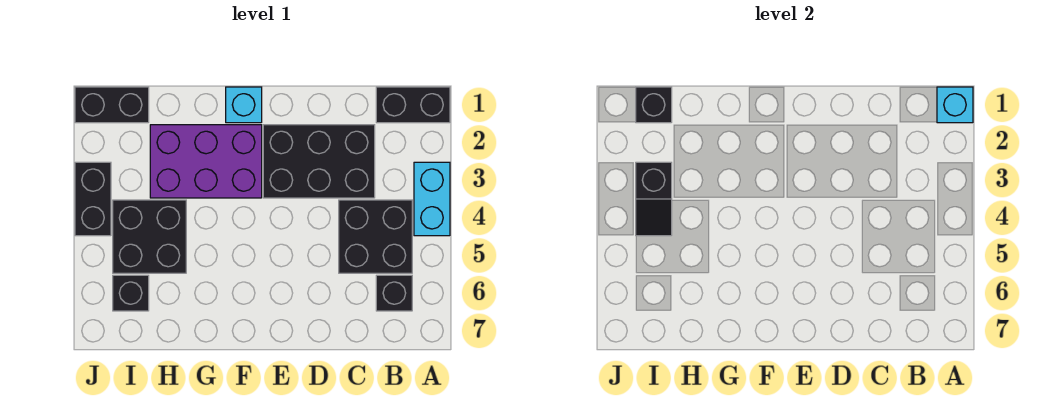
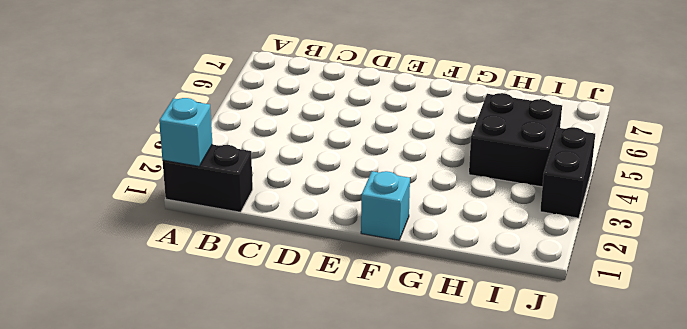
none -> cyan brick A3:A4 level 1
none -> black brick B4:C5 level 1
none -> black brick B6 level 1

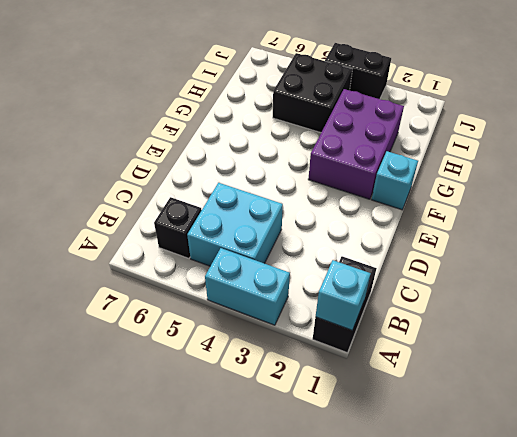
cyan brick B4:C5 level 1 -> black brick B4:C5 level 1
none -> black brick C2:E3 level 1
none -> black brick I1:J1 level 1
none -> black brick I6 level 1

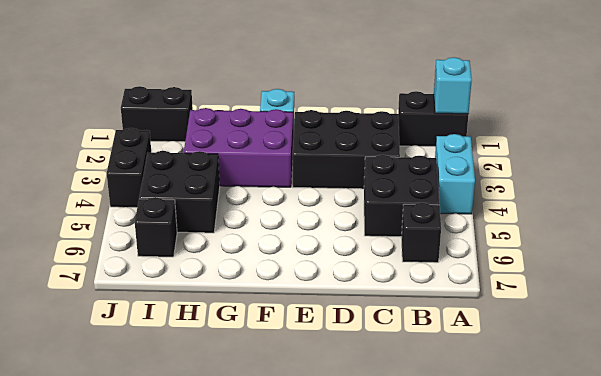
none -> black brick I1 level 2
none -> black slope I3:I4 level 2 top 3

